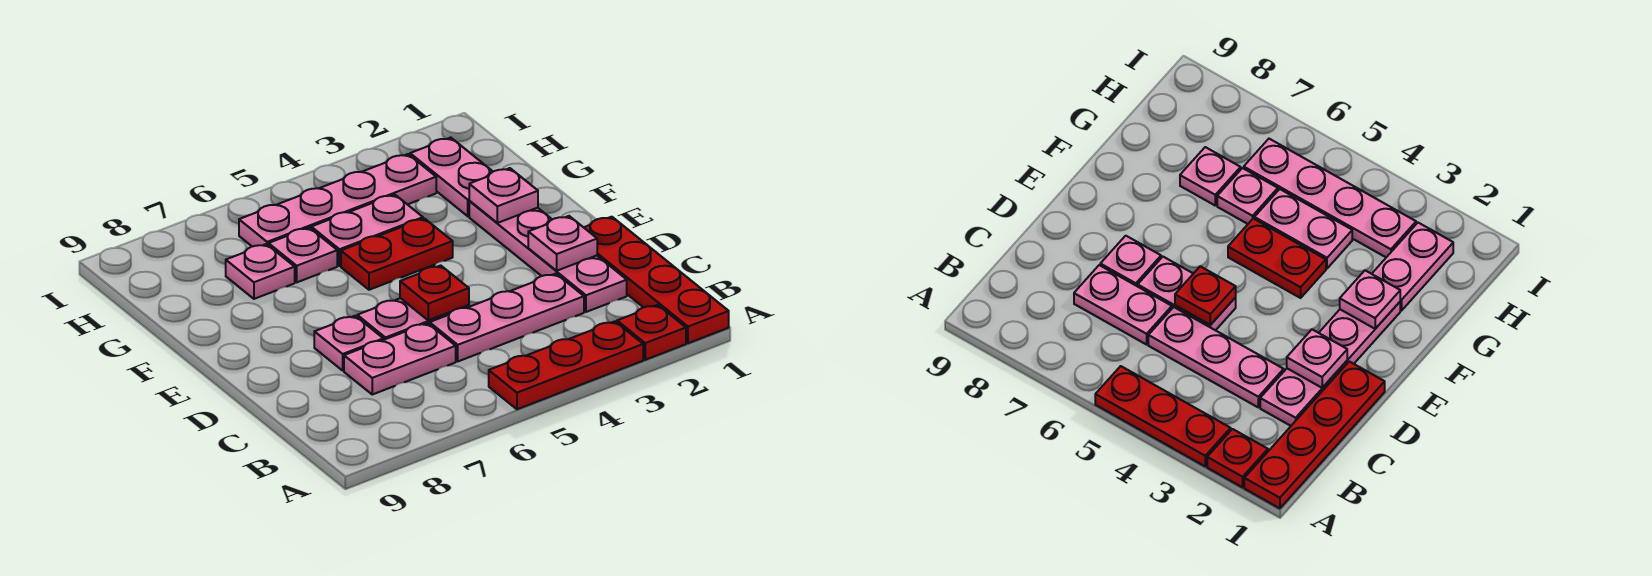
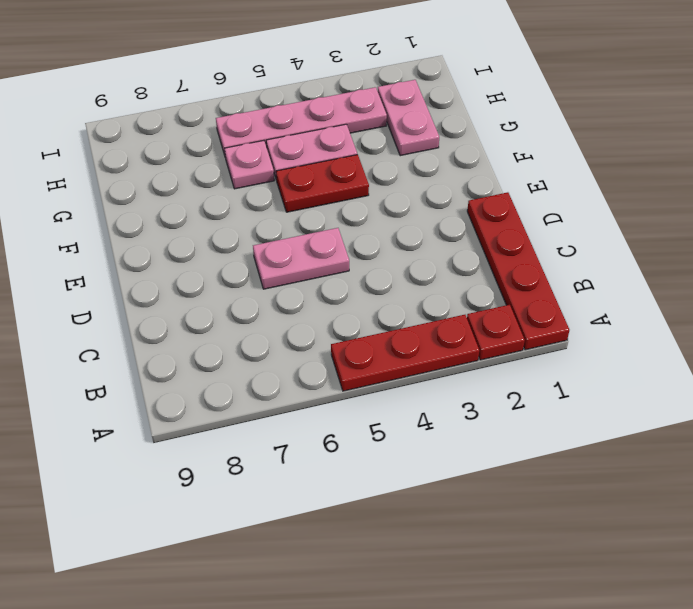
none -> pink plate C2:F2 level 1
none -> pink plate C3:C5 level 1
none -> pink plate C6:C7 level 1

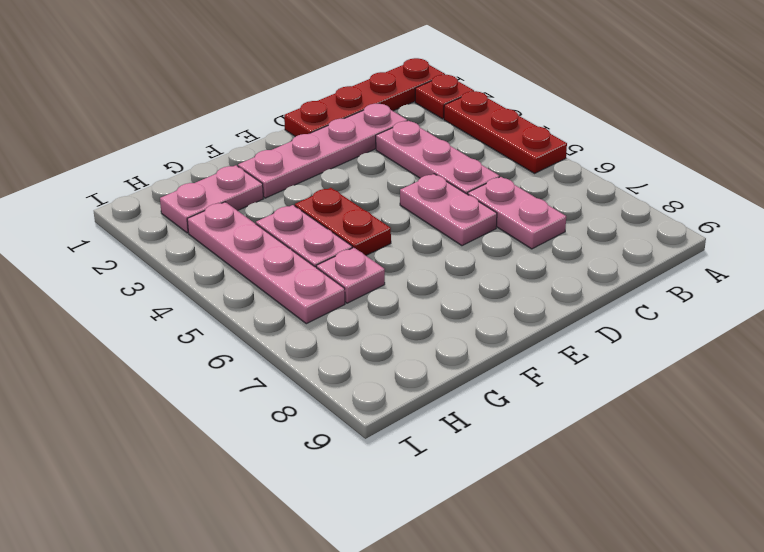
none -> pink plate D7 level 1
none -> pink plate G7 level 1
none -> pink plate D2 level 2

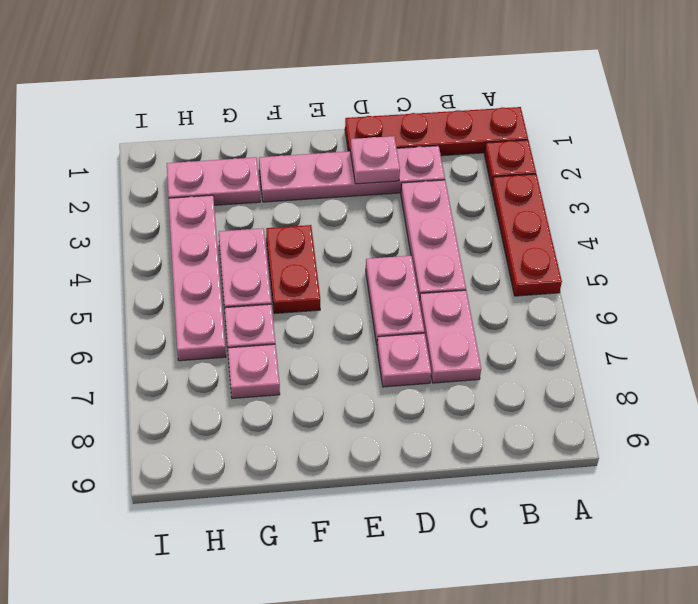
none -> red plate D5 level 2
none -> pink plate F2 level 2

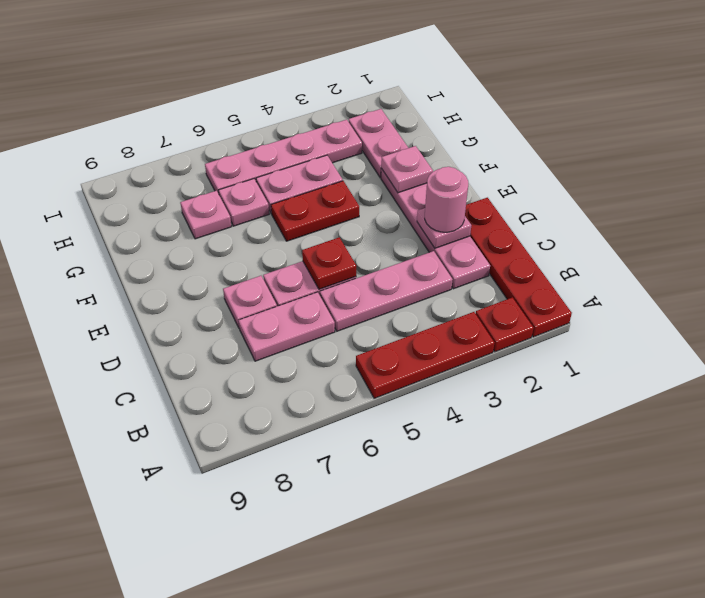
pink round brick D2 level 3 -> none

